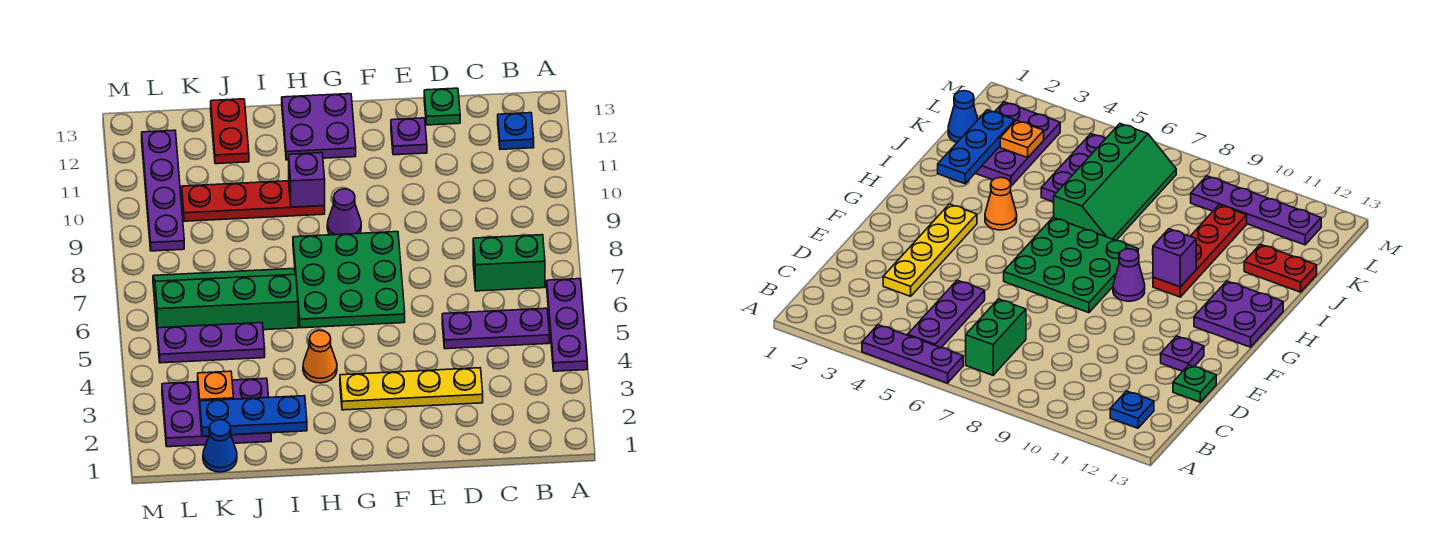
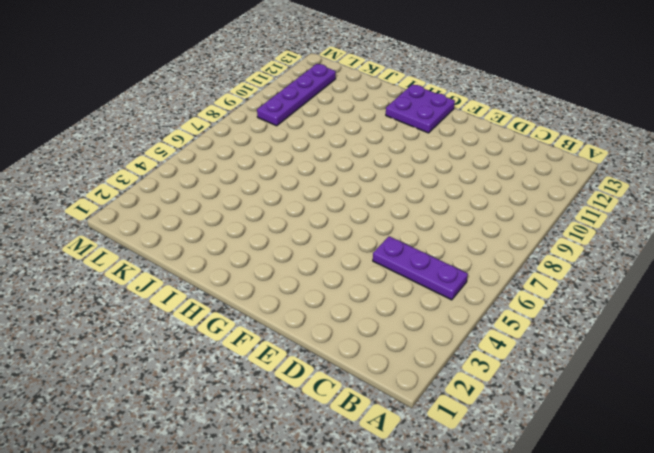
none -> purple plate A4:A6 level 1
none -> green brick B7:C7 level 1
none -> blue plate B12 level 1

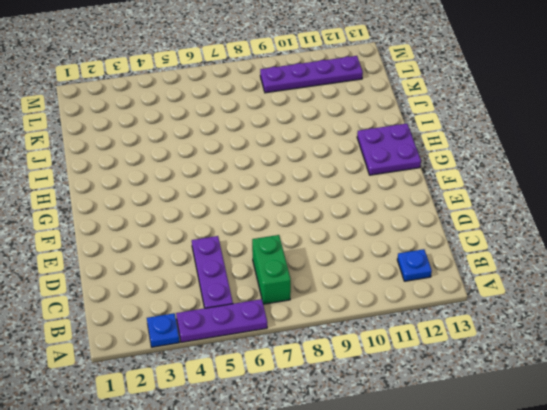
blue plate A3 level 1 -> none
none -> yellow plate D3:G3 level 1
none -> green plate D13 level 1
none -> purple plate E12 level 1

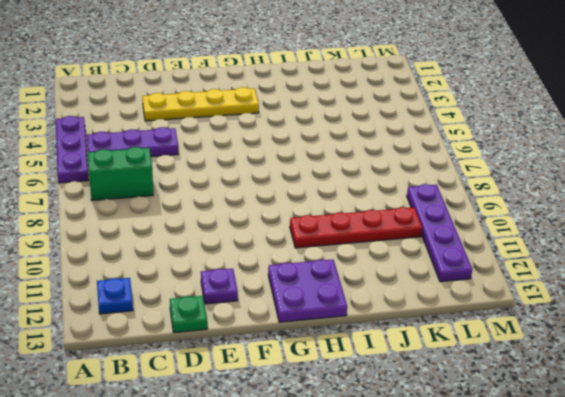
none -> green plate F6:H8 level 1
none -> purple cone G9 level 1
none -> orange cone H4 level 1

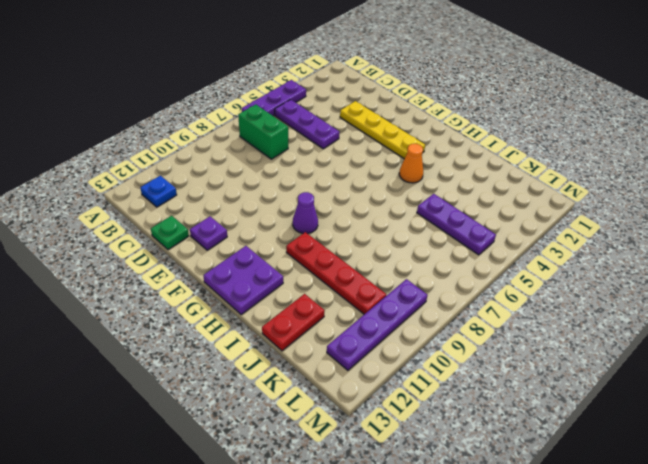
none -> green plate F6:H8 level 1
none -> green slope I6:L7 level 1 top 6
none -> purple plate J2:L3 level 1

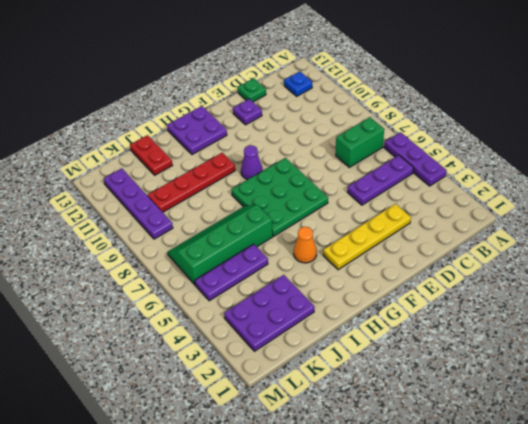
none -> blue cone K1 level 1
none -> purple brick H10 level 2
none -> blue plate I2:K2 level 2

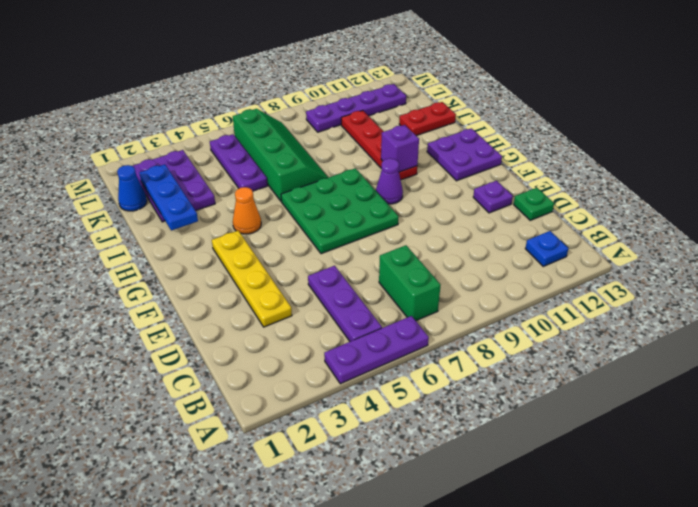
none -> orange plate K3 level 2

